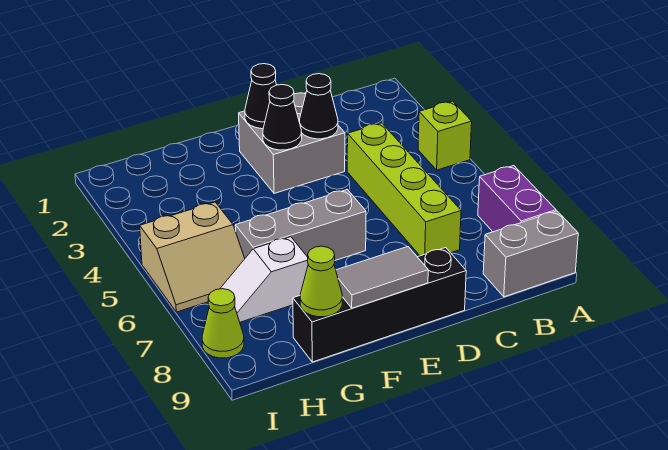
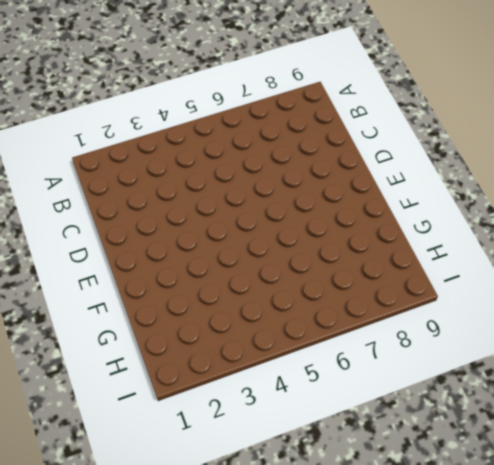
none -> lime brick A4 level 1
none -> purple brick A7:A8 level 1
none -> grey brick A9:B9 level 1

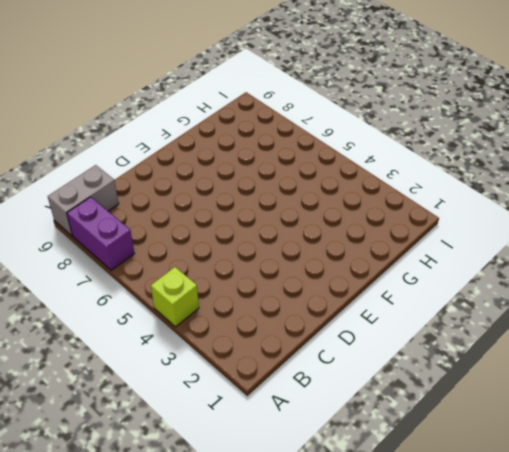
none -> lime brick C4:C7 level 1
none -> grey brick D2:E3 level 1
none -> black brick D9:G9 level 1

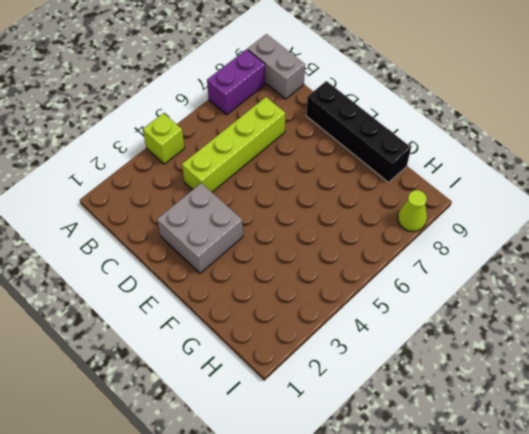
none -> grey brick E6:G6 level 1
none -> white slope G7:H7 level 1 top G
none -> tan slope H5:I6 level 1 top 5

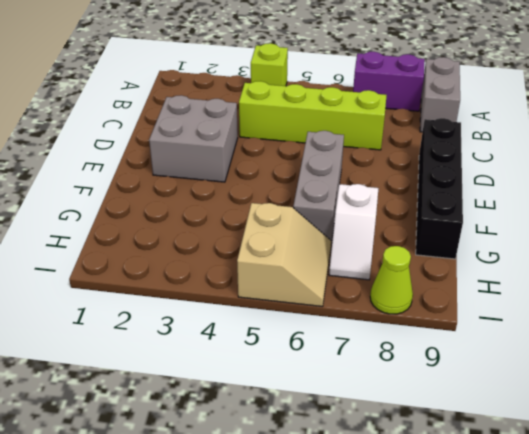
none -> black cone D3 level 2
none -> black cone E2 level 2
none -> black cone E3 level 2

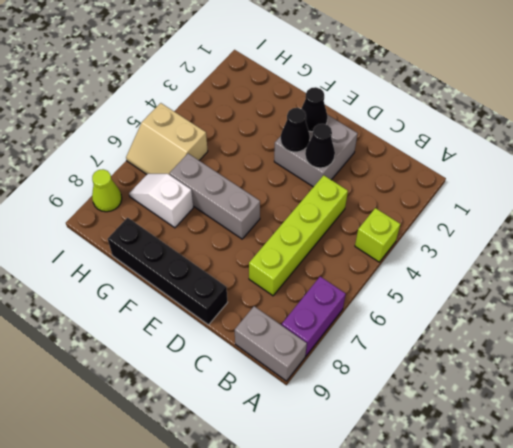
none -> grey tile E9:F9 level 2
none -> lime cone G9 level 2

